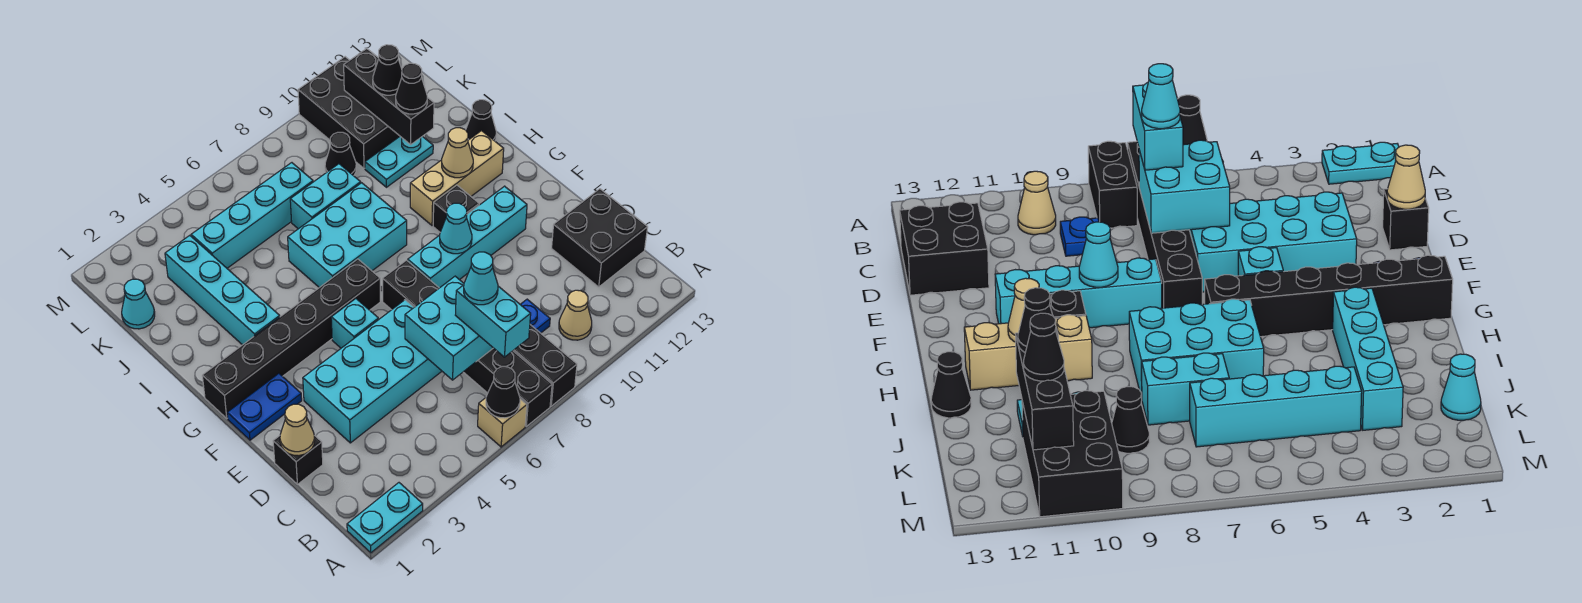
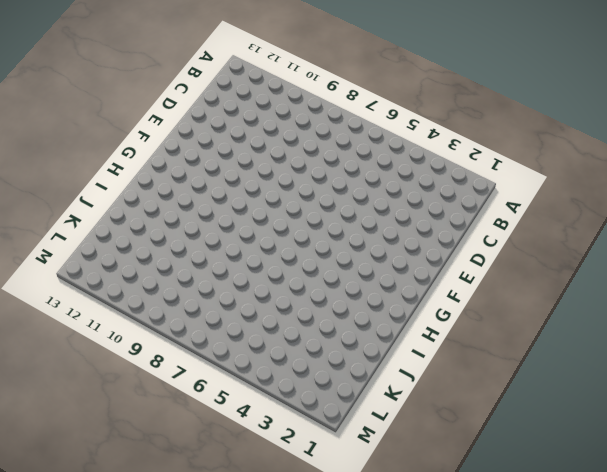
none -> cyan plate A1:A2 level 1
none -> tan brick A6 level 1
none -> black brick A7:F7 level 1
none -> black brick A8:B8 level 1

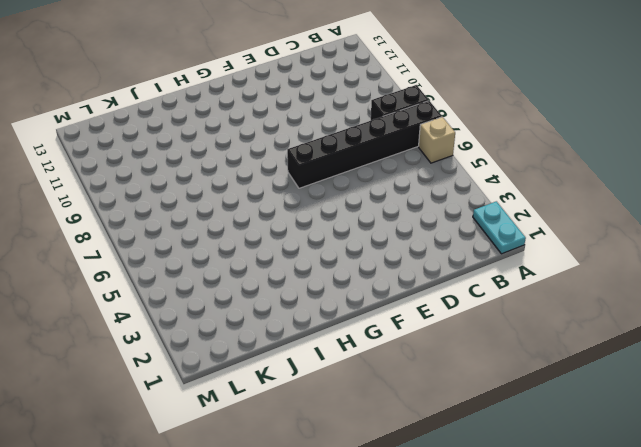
none -> tan cone B10 level 1
none -> blue plate C9 level 1
none -> black brick C12:D13 level 1
none -> black brick D1 level 1

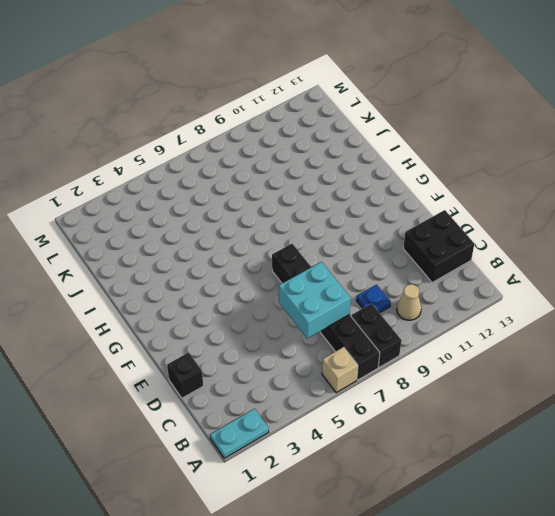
none -> cyan brick D3:E6 level 1
none -> blue plate F1:F2 level 1
none -> cyan brick F5 level 1
none -> cyan brick F8:F11 level 1

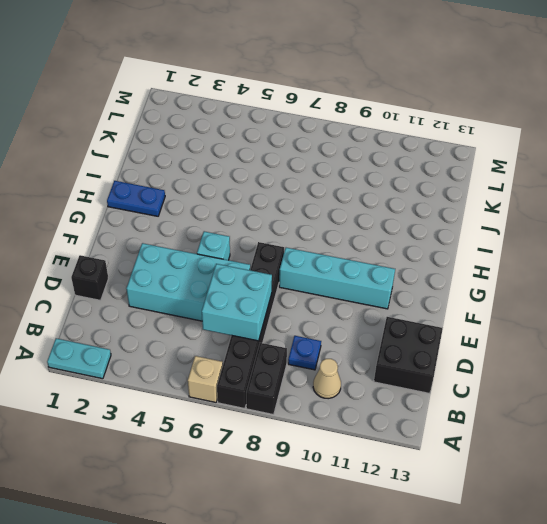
blue plate H1:H2 level 1 -> blue plate F1:F2 level 1
none -> black brick G1:G6 level 1
none -> black brick G10 level 1
none -> cyan brick H3:K3 level 1
none -> cyan brick H6:I8 level 1

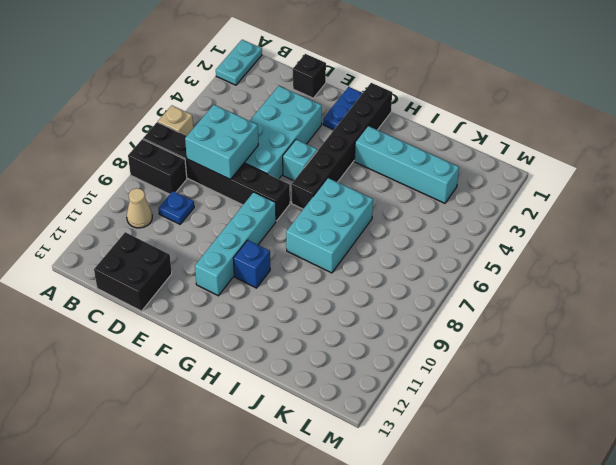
blue brick G10 level 1 -> black brick G10 level 1
none -> tan brick H10:H12 level 1
none -> black cone I13 level 1
none -> cyan brick J7:J8 level 1
none -> cyan plate J10:J11 level 1

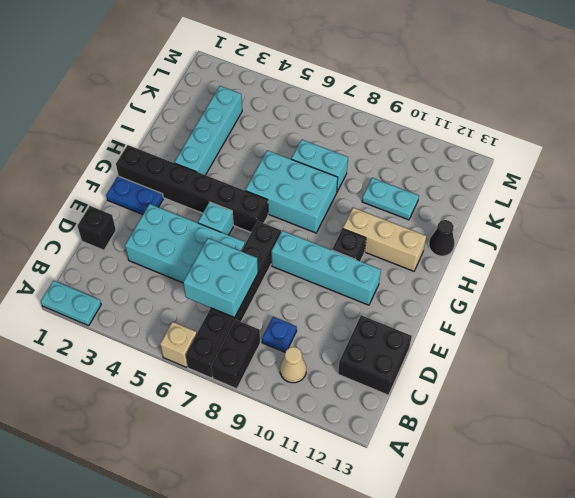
none -> cyan cone K1 level 1
none -> cyan brick K4:K7 level 1
none -> black cone K9 level 1
none -> black brick K10:M11 level 1

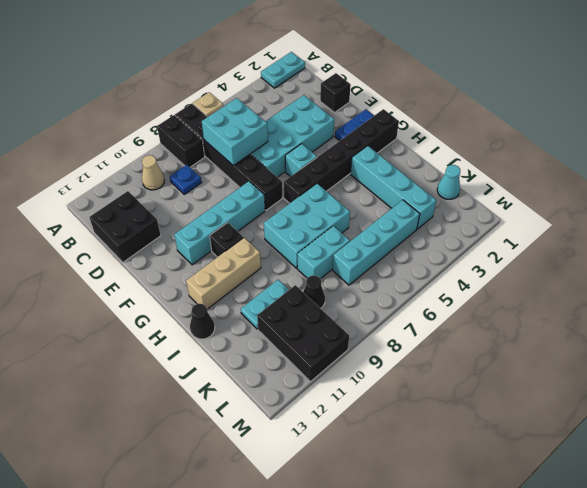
none -> black cone A6 level 2
none -> tan cone D1 level 2
none -> cyan cone F9 level 2
none -> tan cone H11 level 2

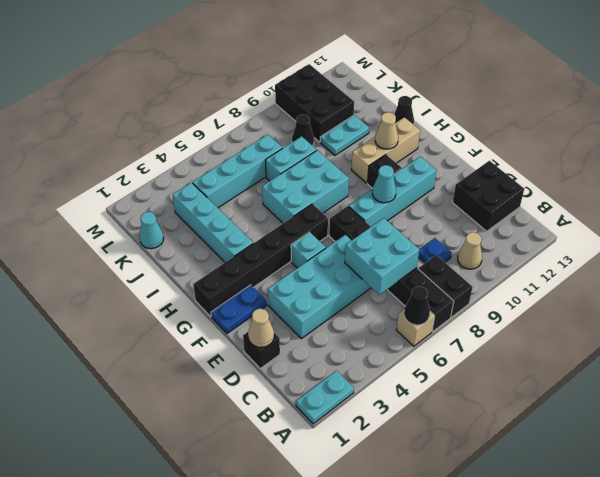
none -> black brick J11:L11 level 2
none -> cyan brick B7:C7 level 3
none -> black cone J11 level 3
none -> black cone K11 level 3

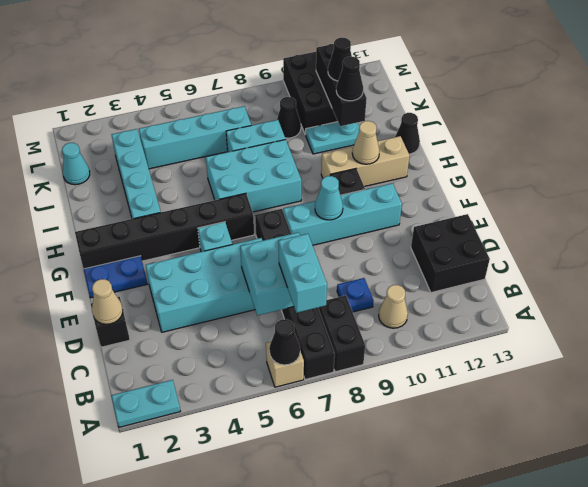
none -> cyan cone C7 level 4

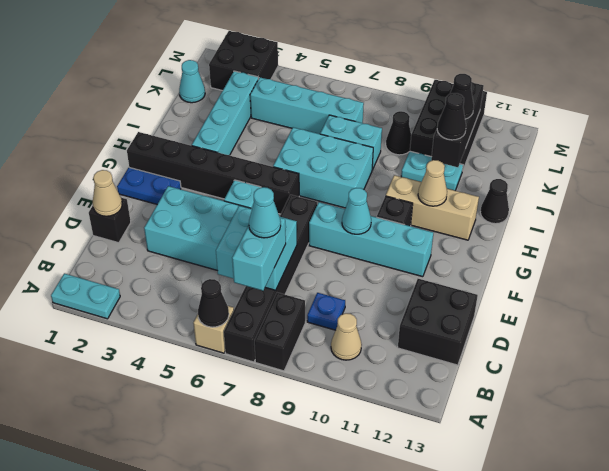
black brick L2:M3 level 1 -> none

